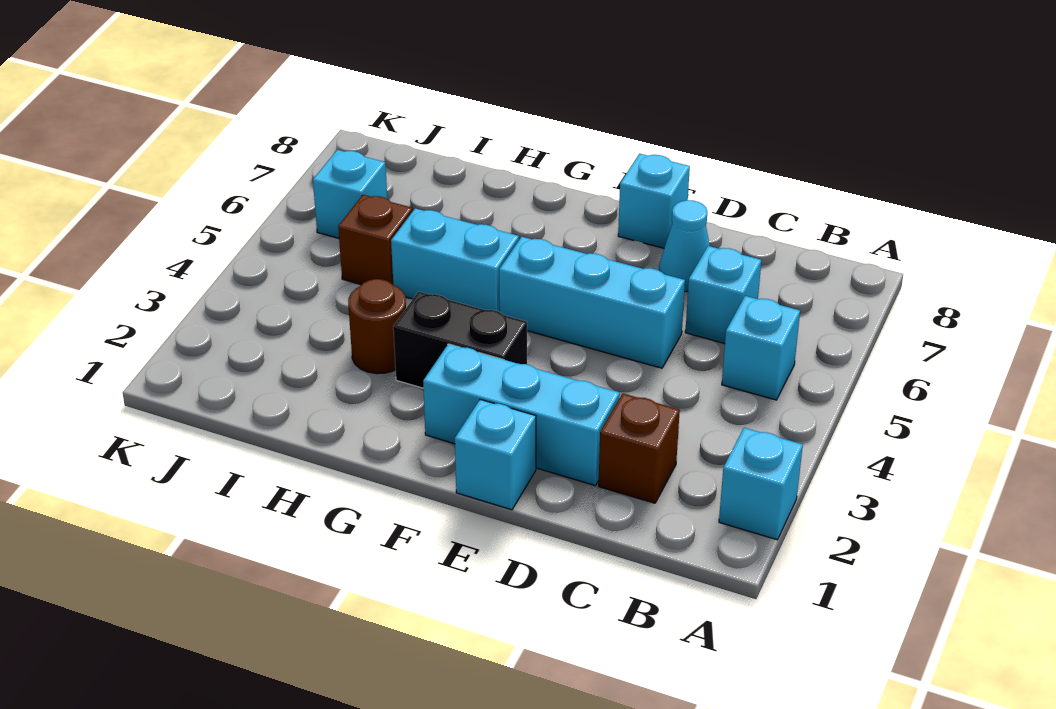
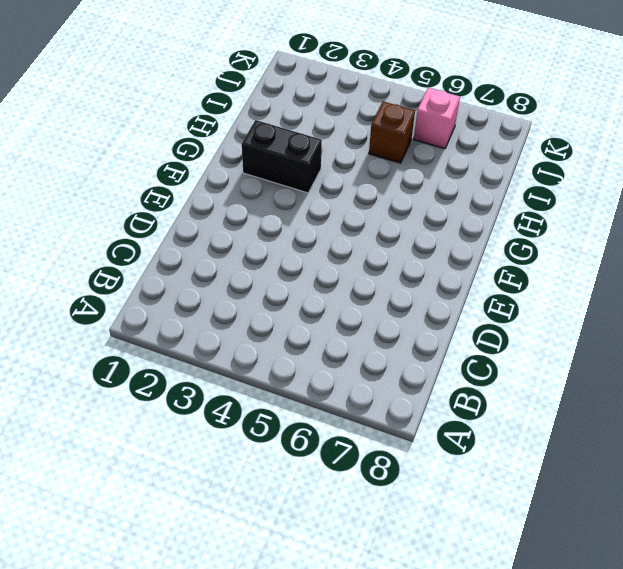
black brick G2:G3 level 1 -> black brick F3:G3 level 1
pink brick J6 level 1 -> cyan brick J6 level 1
none -> cyan brick A2 level 1
none -> cyan brick B5 level 1
none -> brown brick C2 level 1

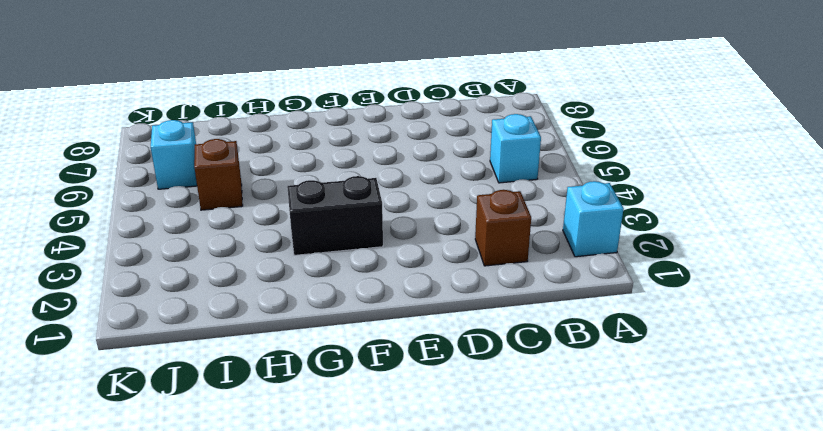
none -> cyan brick C6 level 1
none -> cyan brick D2:F2 level 1
none -> cyan brick D5:F5 level 1

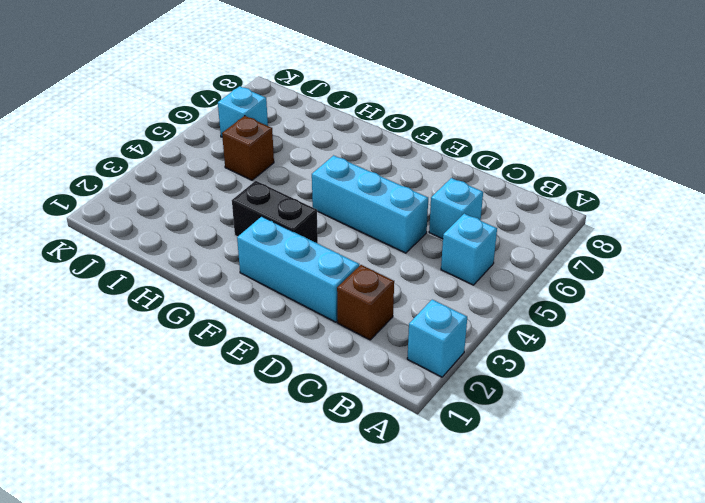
none -> cyan cone D7 level 1
none -> cyan brick E1 level 1
none -> cyan brick E8 level 1

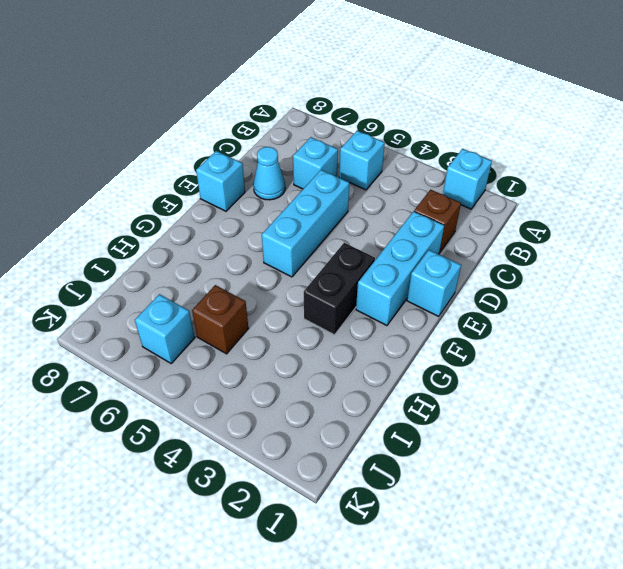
none -> cyan brick G5:H5 level 1
none -> brown round brick H3 level 1

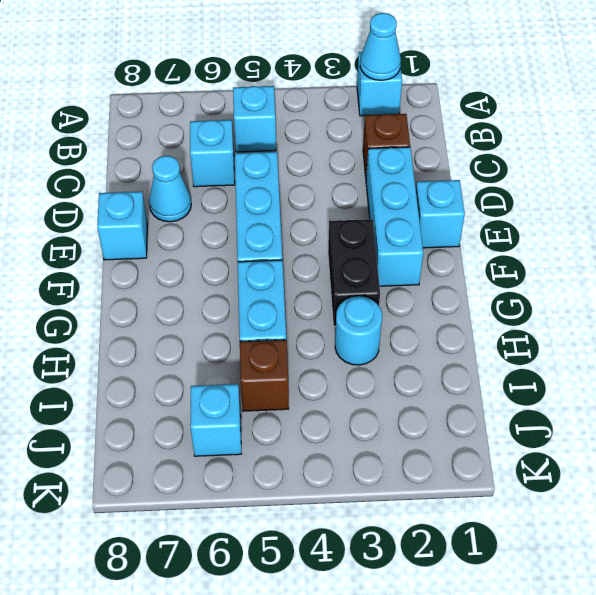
cyan cone A2 level 2 -> none
cyan round brick H3 level 1 -> brown round brick H3 level 1

